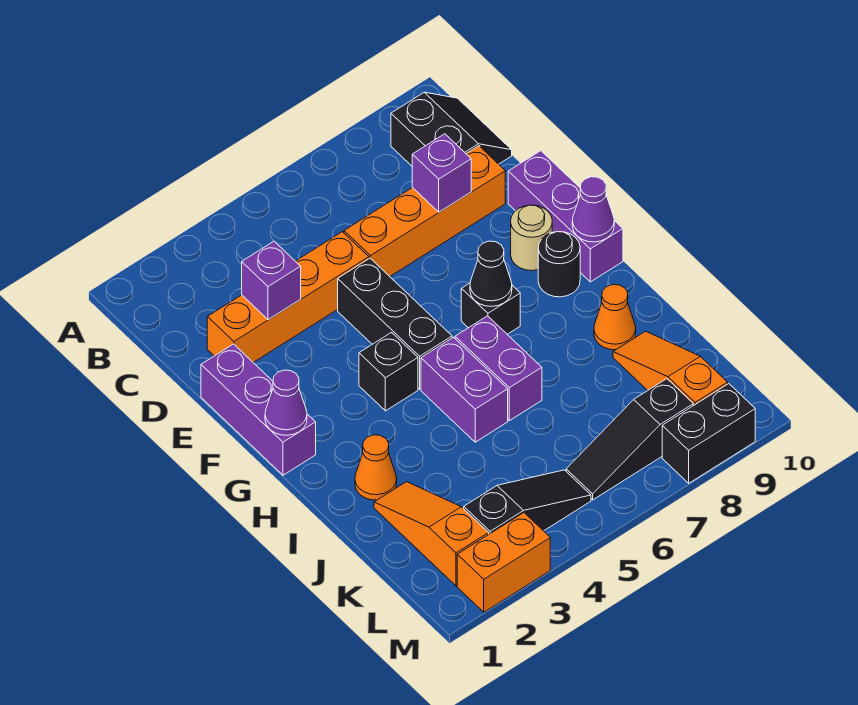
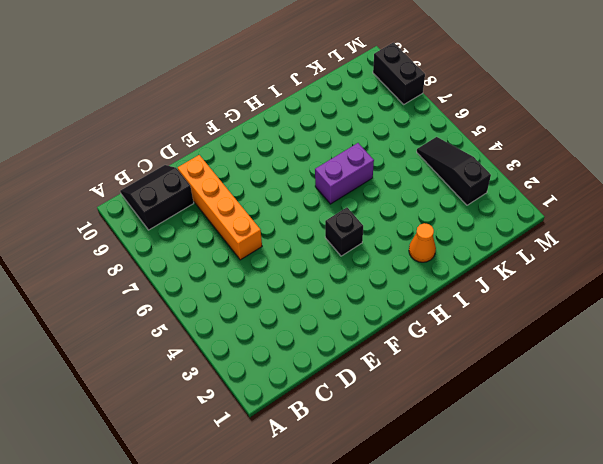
none -> orange brick D2:D5 level 1
none -> purple brick E1:G1 level 1
none -> black brick E5:G5 level 1

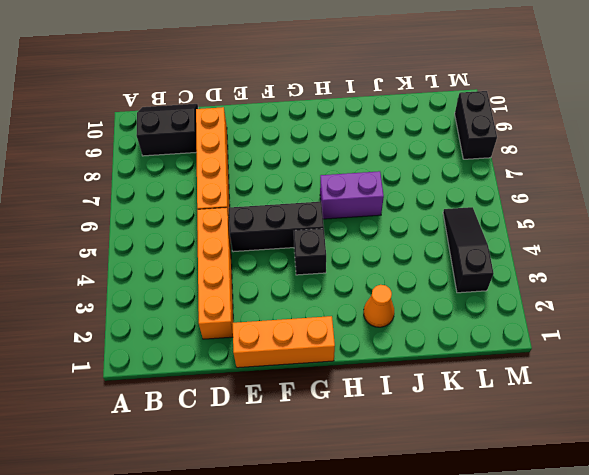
orange brick E1:G1 level 1 -> purple brick E1:G1 level 1
none -> purple brick E10:G10 level 1
none -> tan round brick F9 level 1
none -> black brick G7 level 1

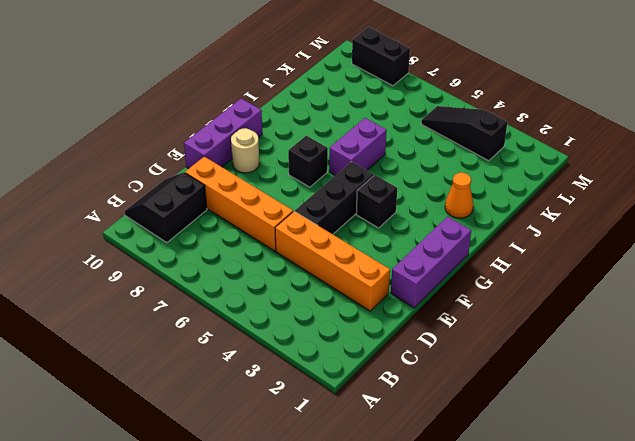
none -> black round brick G9 level 1
none -> purple brick H5:I5 level 1
none -> orange cone I9 level 1

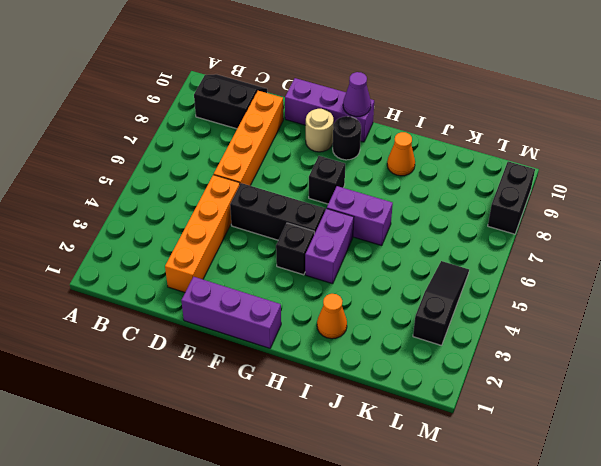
purple brick H4:H5 level 1 -> purple brick H5:I5 level 1
none -> orange slope J2:L2 level 1 top L
none -> orange slope J9:L9 level 1 top L
none -> black slope L6:L8 level 1 top 8

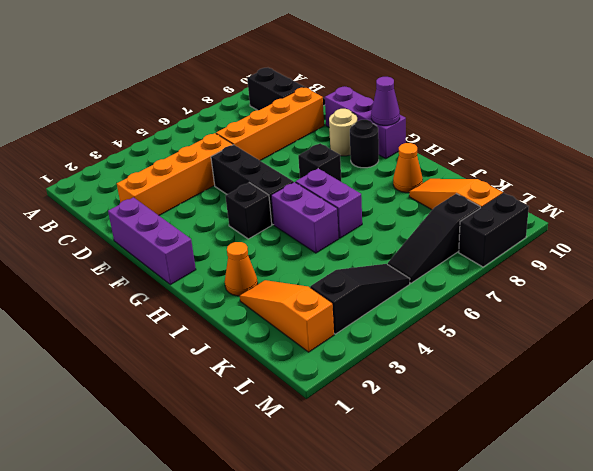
none -> orange brick M2:M3 level 1
none -> purple brick D3 level 2
none -> purple brick D8 level 2

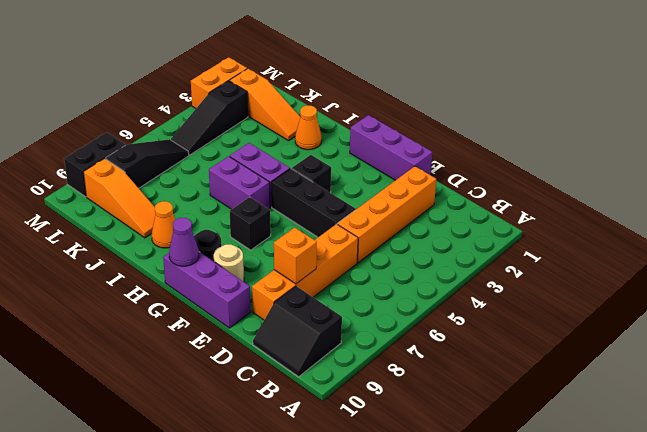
orange brick D8 level 2 -> purple brick D8 level 2
none -> purple brick D3 level 2
none -> purple cone G1 level 2
none -> black cone G7 level 2

